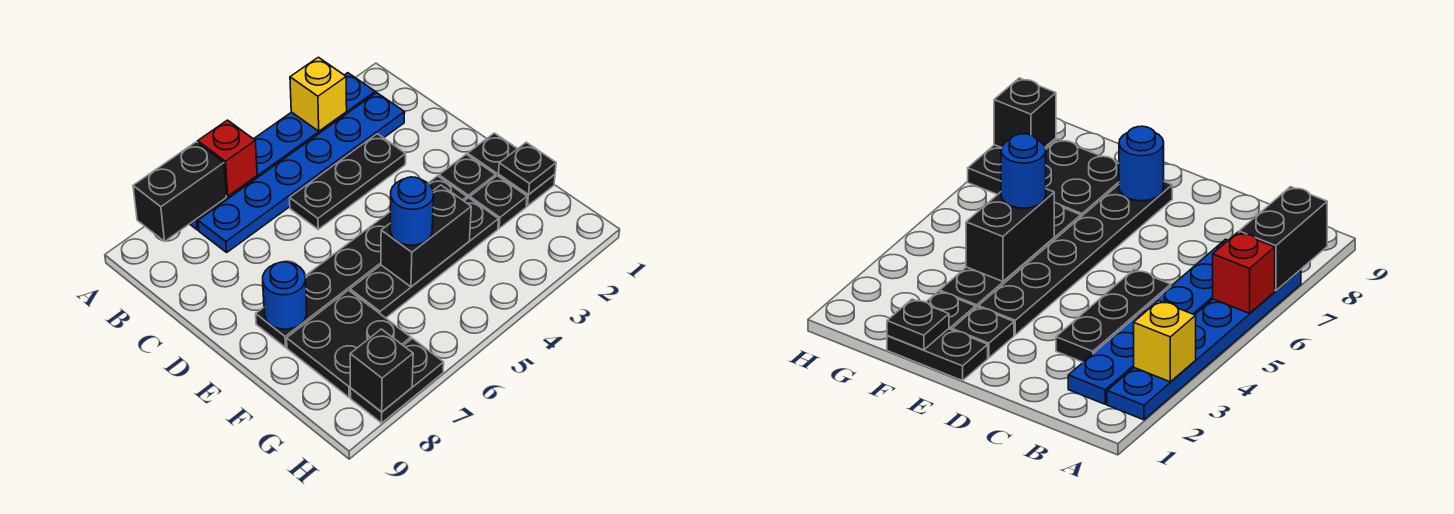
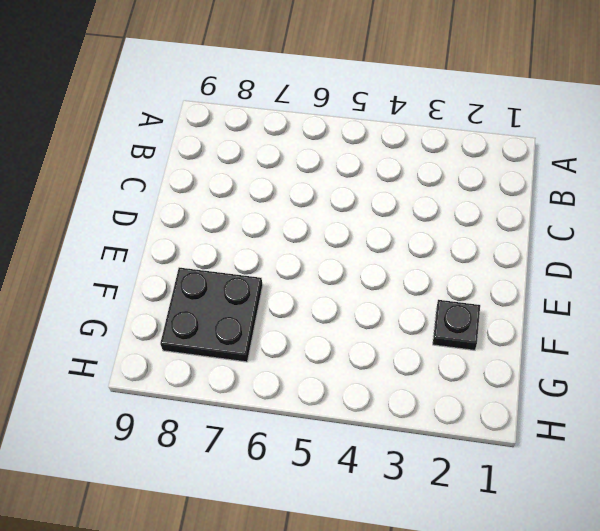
none -> blue plate A2:A7 level 1
none -> blue plate B2:B7 level 1
none -> black plate C3:C5 level 1

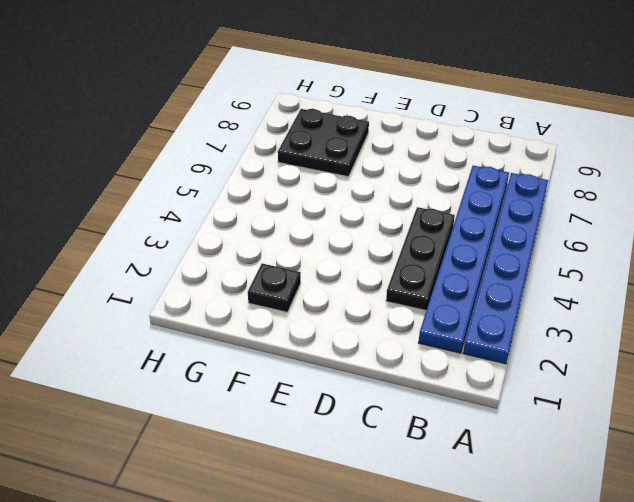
none -> black plate E1:F1 level 1
none -> black plate E2 level 1
none -> black plate E3:E8 level 1

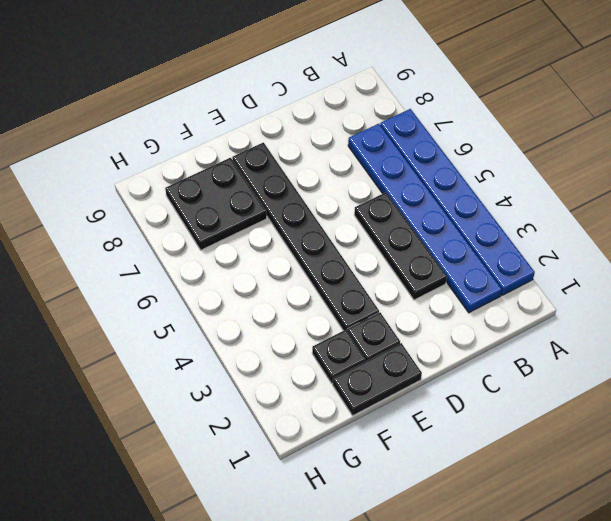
none -> black plate F3:F6 level 1
none -> black plate H7:H8 level 1
none -> yellow brick A3 level 2

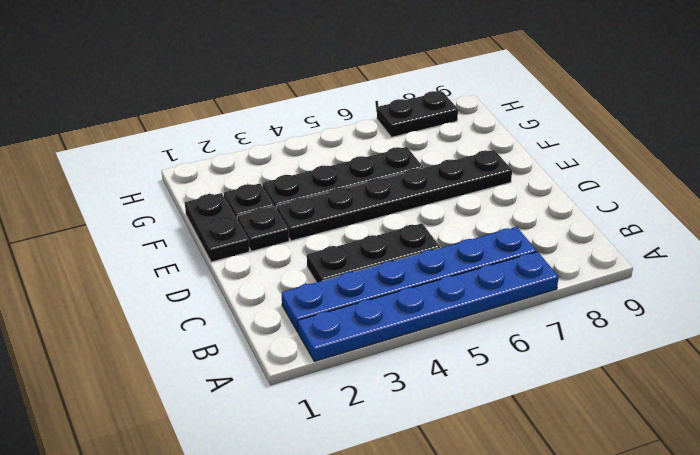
none -> black plate F7:G8 level 1
none -> yellow brick A3 level 2
none -> red brick A6 level 2

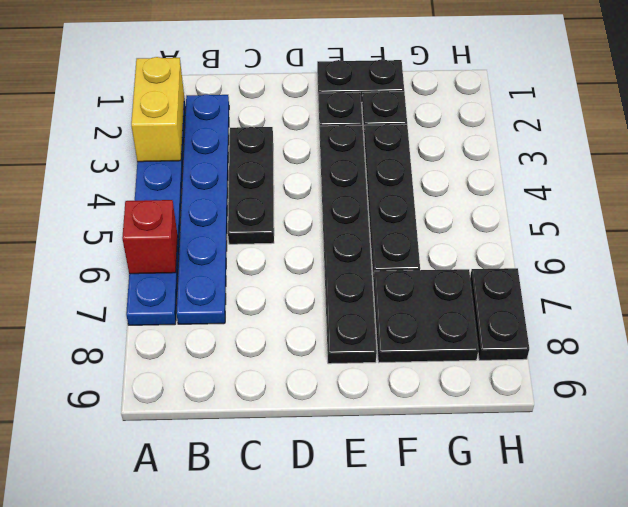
yellow brick A2:A3 level 2 -> yellow brick A3 level 2
none -> black brick A7:A8 level 2
none -> blue round brick E8 level 2
none -> black plate F1 level 2

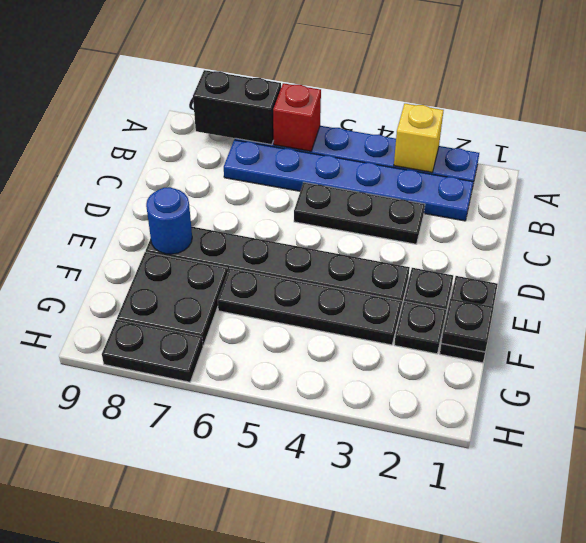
none -> black brick F4:F5 level 2
none -> black brick H8 level 2
none -> blue round brick F5 level 3

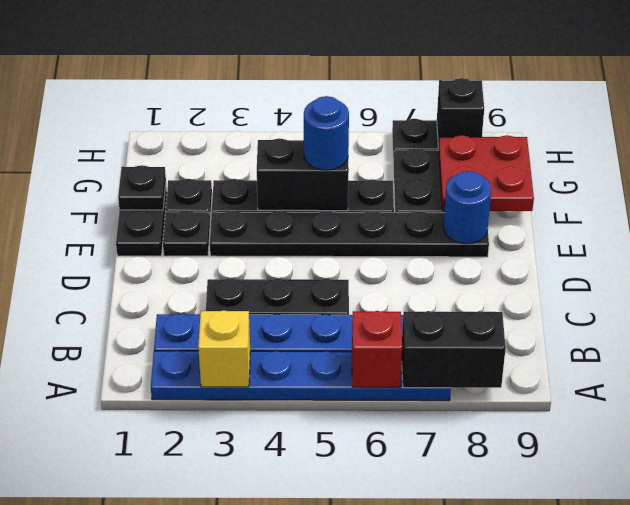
red plate F8:G9 level 2 -> none

